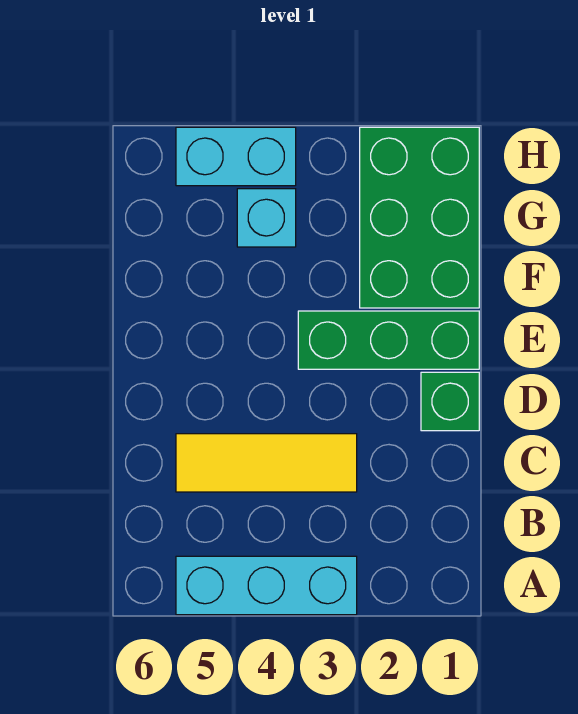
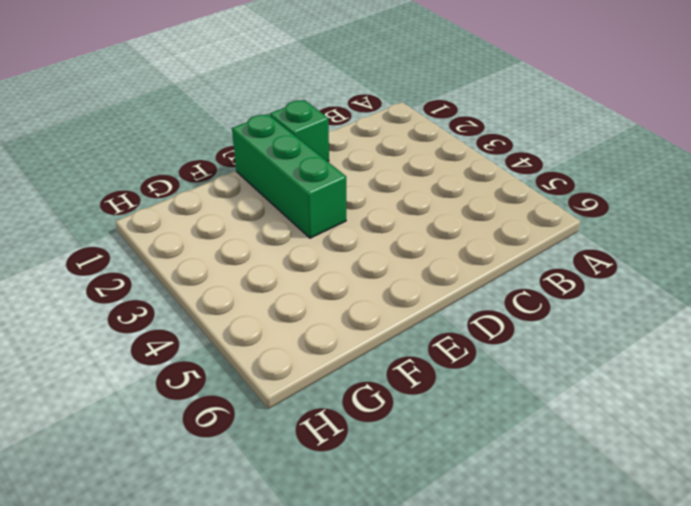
none -> cyan brick A3:A5 level 1
none -> yellow tile C3:C5 level 1

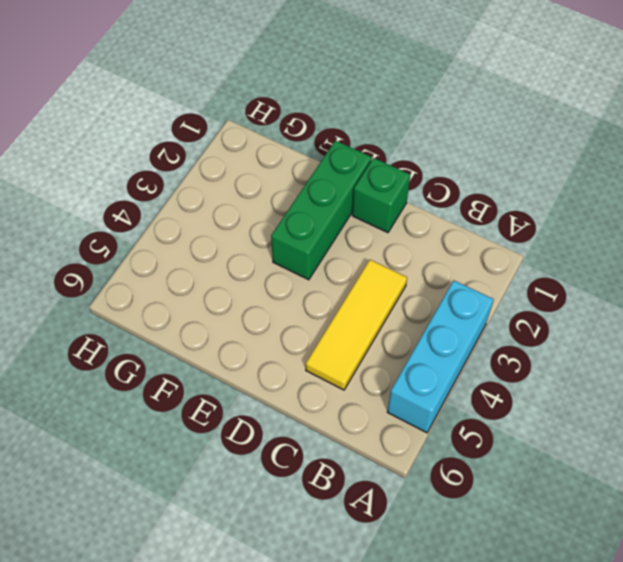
none -> green brick F1:H2 level 1
none -> cyan brick G4 level 1

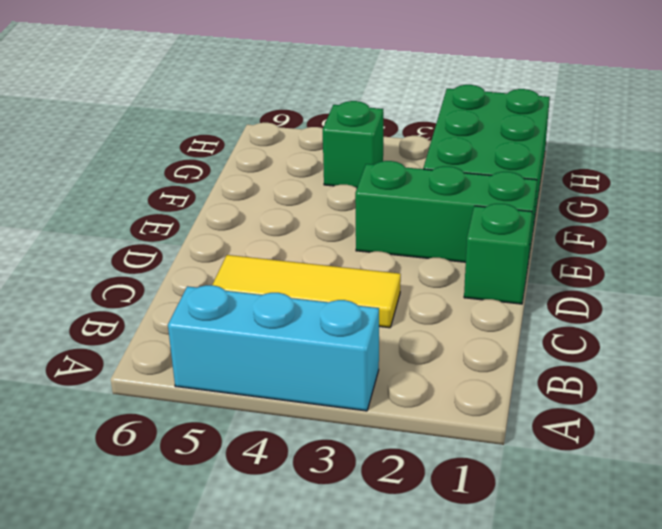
green brick G4 level 1 -> cyan brick G4 level 1
none -> cyan brick H4:H5 level 1

